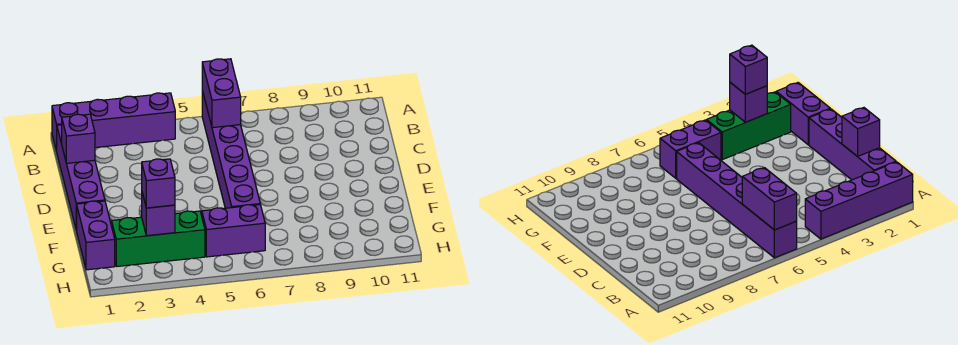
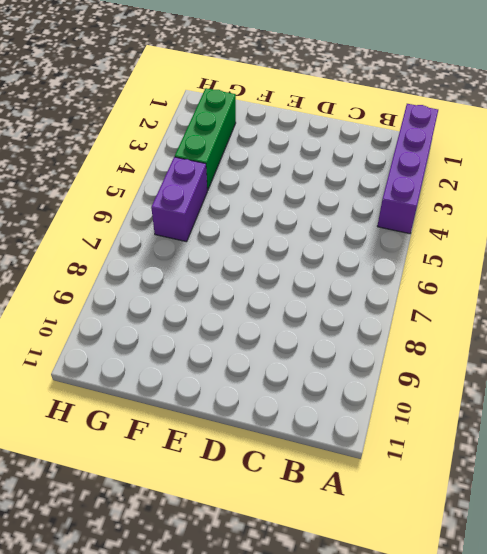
none -> purple brick A6:F6 level 1
none -> purple brick B1:E1 level 1

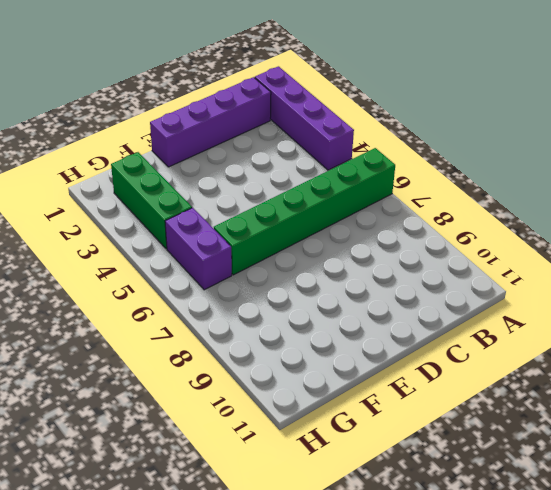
green brick A6:F6 level 1 -> purple brick A6:F6 level 1
none -> purple brick F1:G1 level 1
none -> purple brick A6:B6 level 2

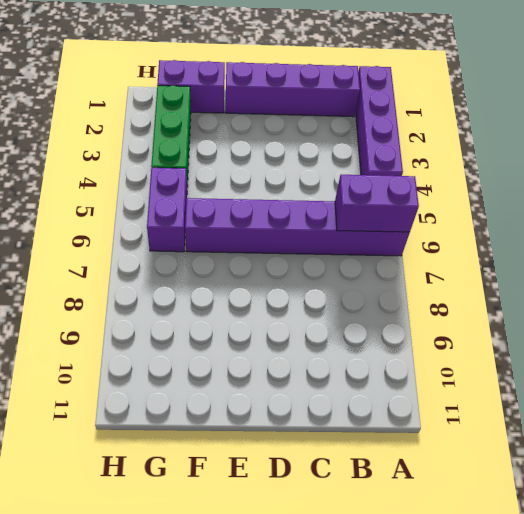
none -> purple brick C1 level 2
none -> purple brick G3 level 2

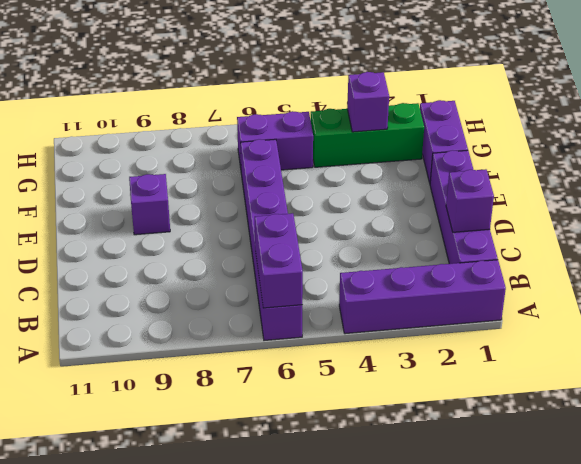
purple brick E9 level 1 -> purple brick G3 level 3

